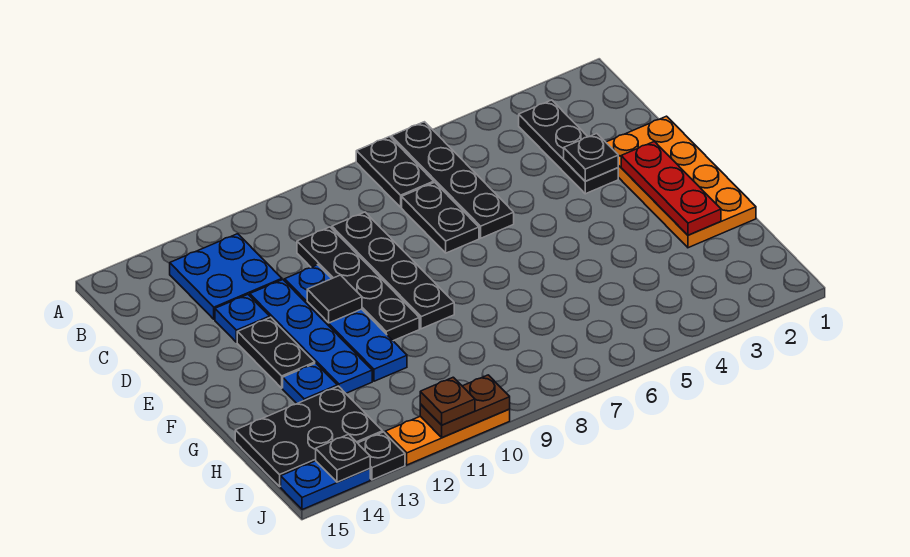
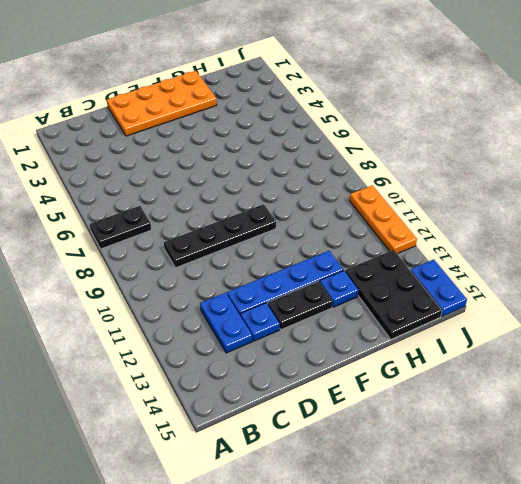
blue plate C12:C13 level 1 -> blue plate B12:C13 level 1
none -> black plate A6:D6 level 1
none -> black plate B3:D3 level 1
none -> black plate C7:D7 level 1

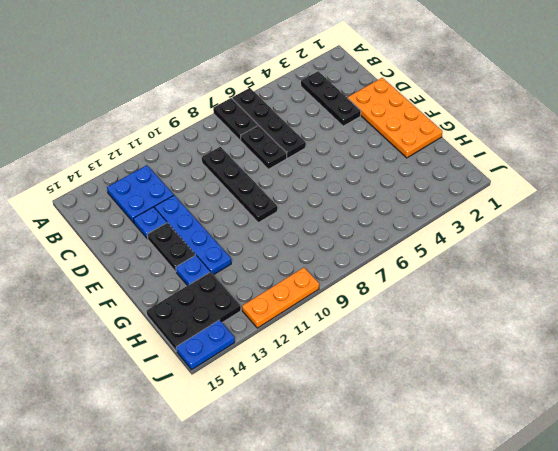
none -> black plate C10:F10 level 1
none -> blue plate D11:G11 level 1
none -> black plate J13 level 1

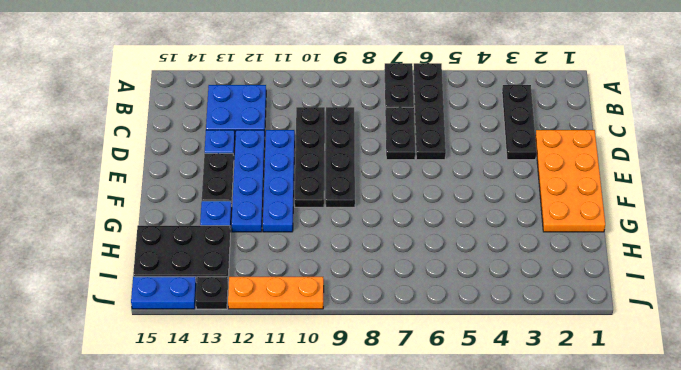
none -> black plate D3 level 2
none -> red plate E2:G2 level 2
none -> black tile E11 level 2

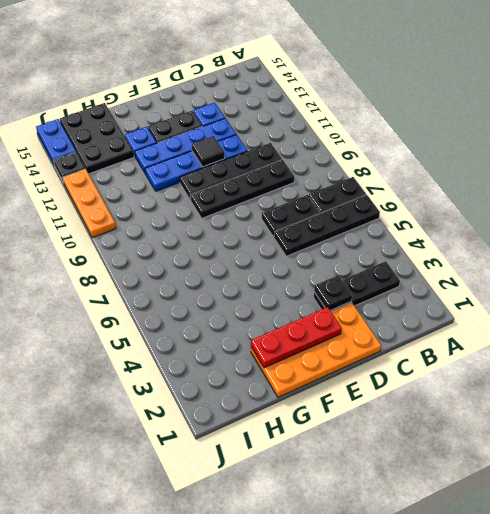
none -> blue plate B12:C13 level 1
none -> brown plate J10:J11 level 2
none -> black plate J14 level 2

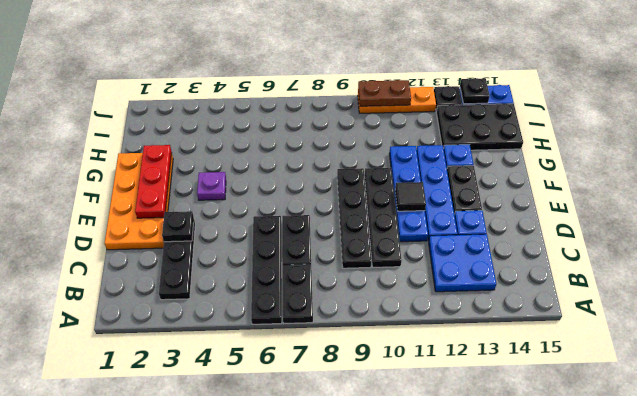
purple plate F4 level 1 -> none
none -> brown plate J11 level 3

